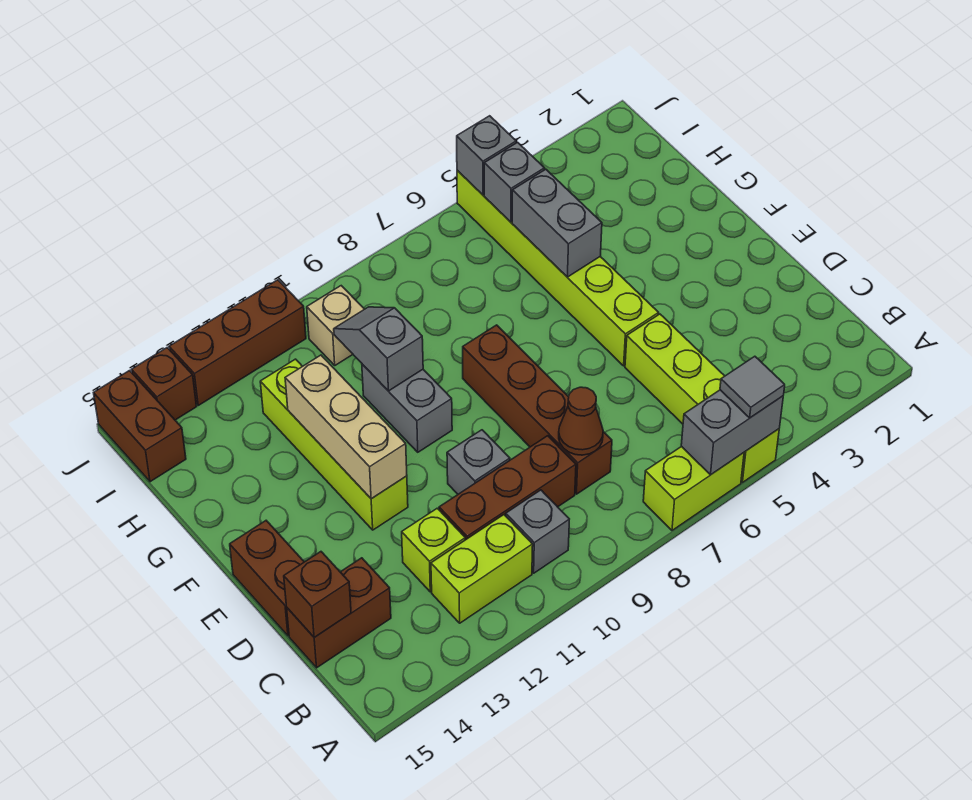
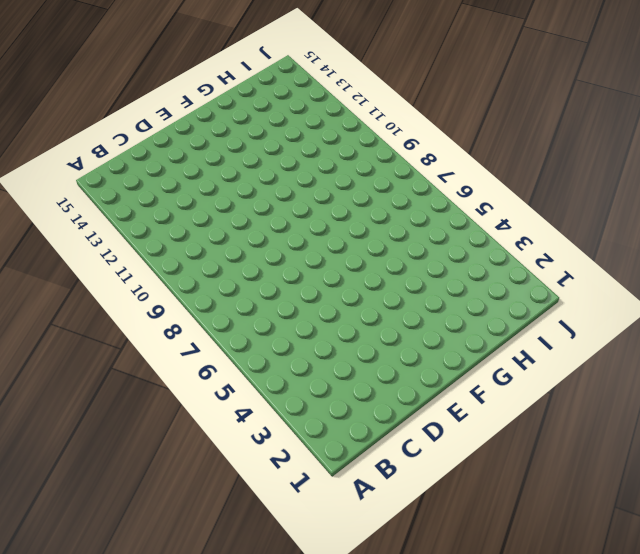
none -> lime brick A5:D5 level 1
none -> lime brick A6:A7 level 1
none -> grey brick B10 level 1

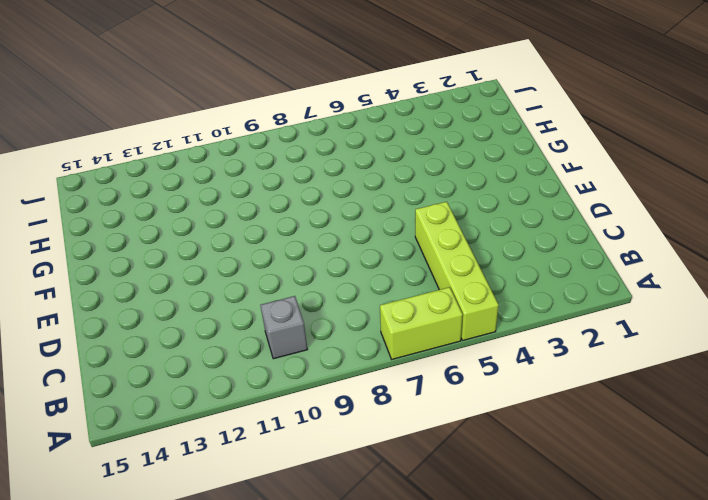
none -> lime brick B11:B12 level 1
none -> brown brick C8:F8 level 1
none -> brown brick C9:C11 level 1

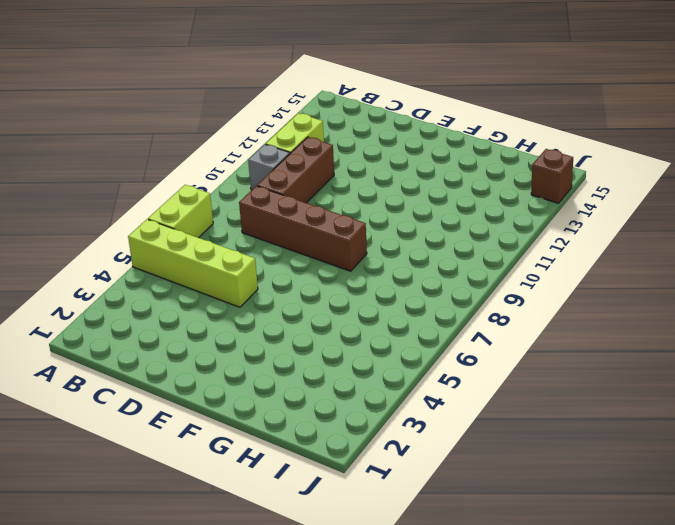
none -> lime brick C12 level 1
none -> brown brick C14:C15 level 1
none -> grey brick D10 level 1

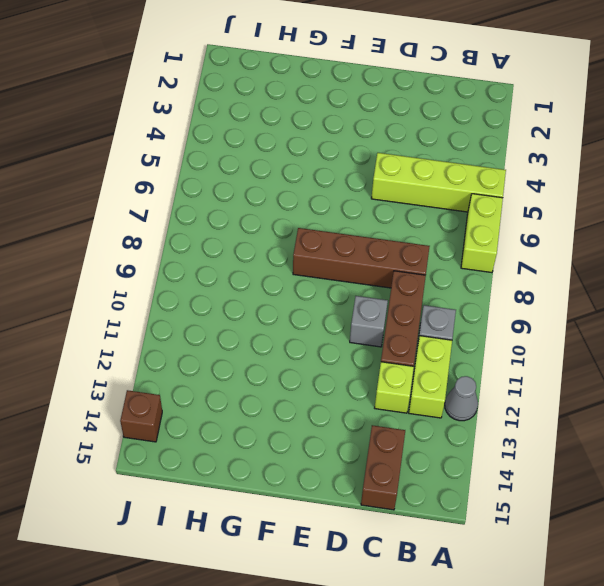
grey cone A12 level 1 -> none
none -> brown brick D15:E15 level 1
none -> lime brick E5:J5 level 1
none -> lime brick E12:H12 level 1

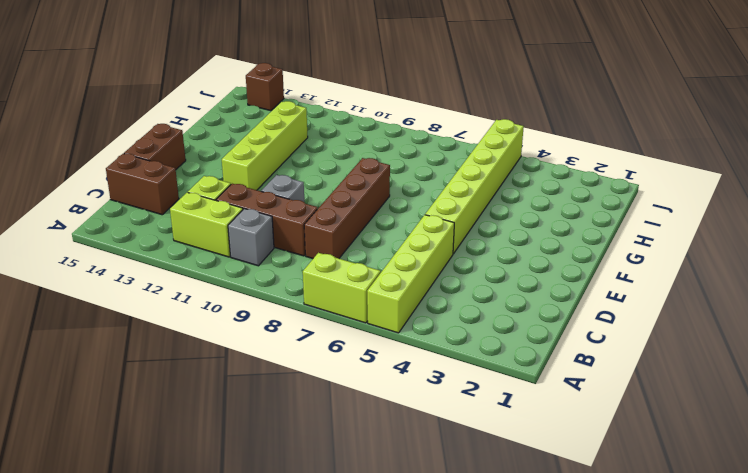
none -> grey brick F10:G10 level 1
none -> tan brick I10 level 1
none -> brown brick I15:J15 level 1

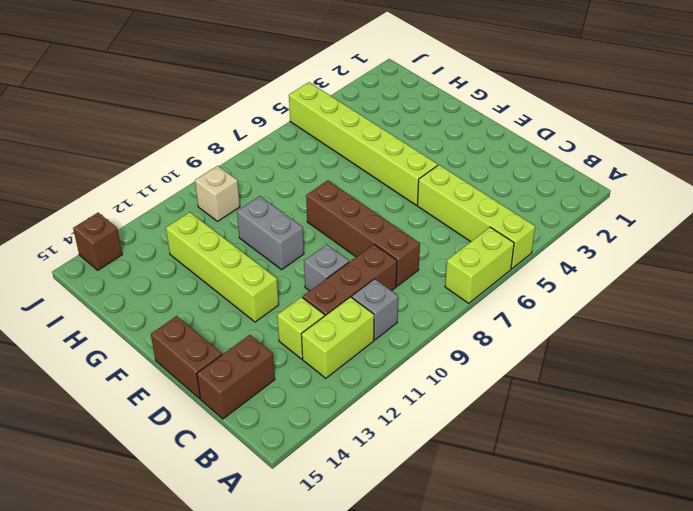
none -> brown brick I15:J15 level 1
none -> brown brick J11:J13 level 1
none -> grey brick A5:A6 level 2

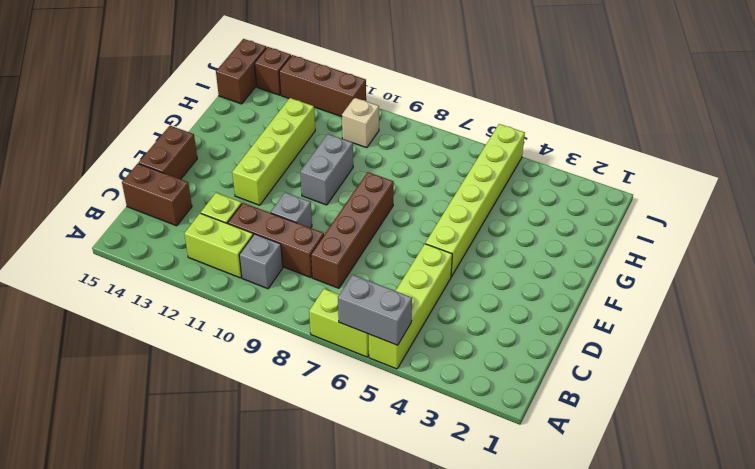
none -> brown cone C8 level 2
none -> brown brick C15 level 2
none -> tan brick E12:G12 level 2

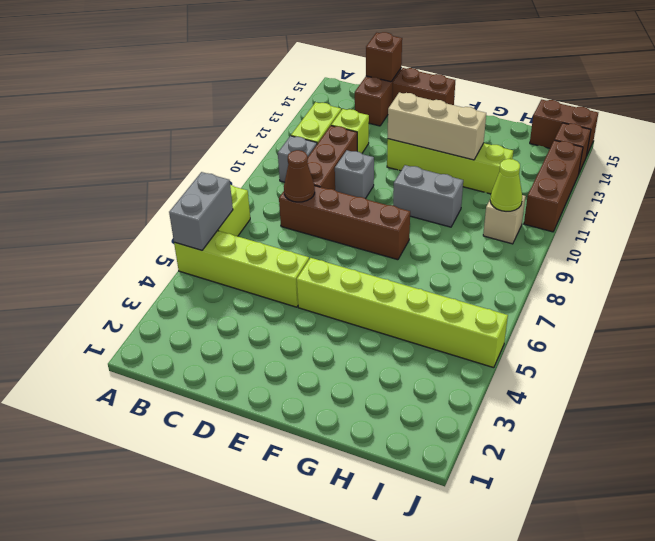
lime cone I10 level 2 -> none
none -> grey brick G5:H5 level 2
none -> grey slope G10:H10 level 2 top G
none -> grey brick I5 level 2

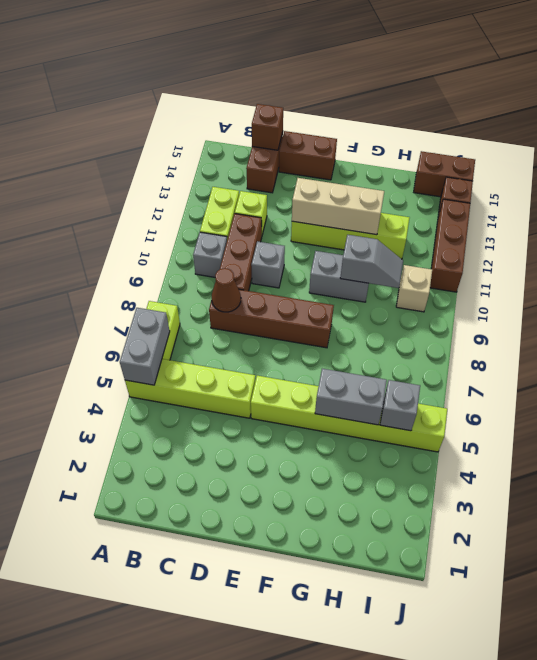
none -> grey brick J5 level 2
none -> grey tile A5 level 3

